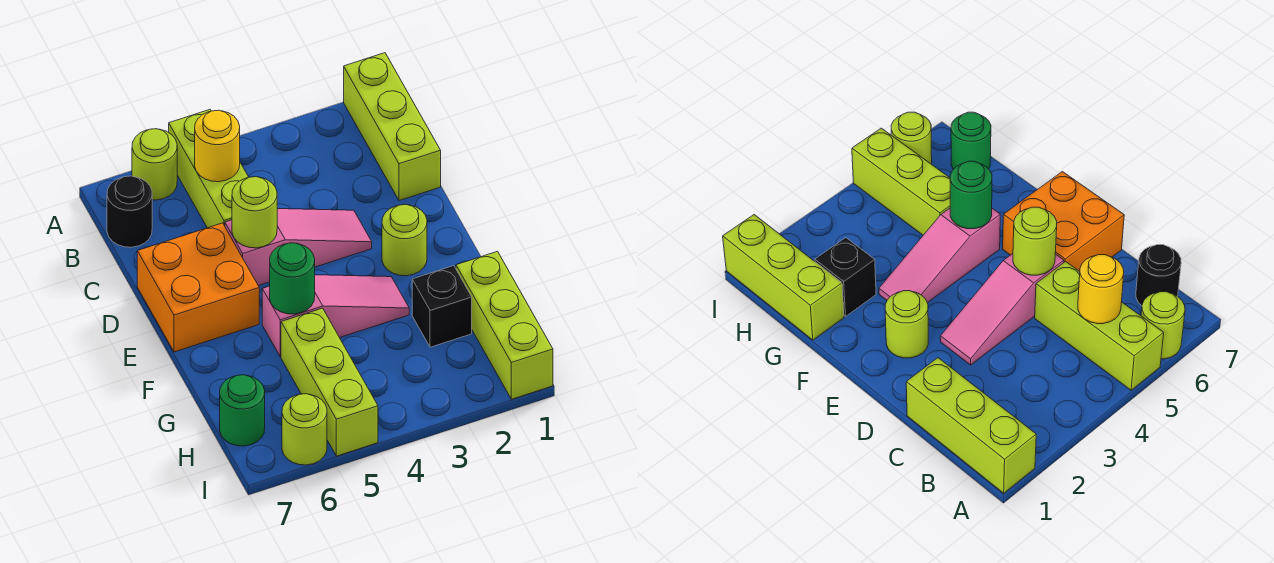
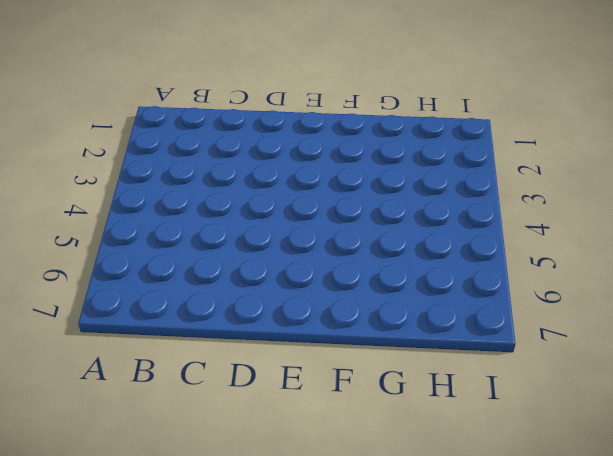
none -> lime brick A1:C1 level 1
none -> lime brick A5:C5 level 1
none -> lime round brick A6 level 1

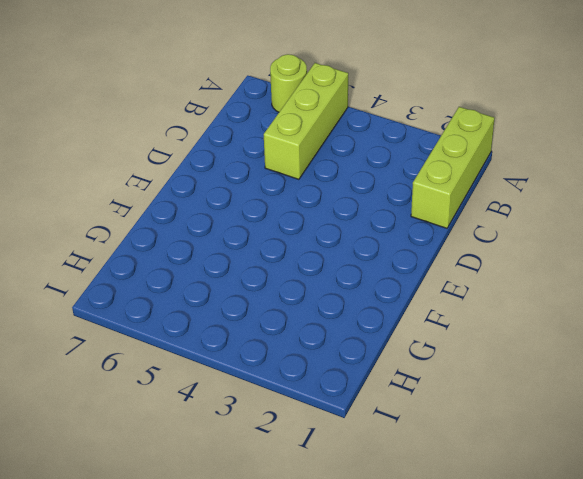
none -> black round brick B7 level 1
none -> pink slope D3:D5 level 1 top 5
none -> orange brick D6:E7 level 1

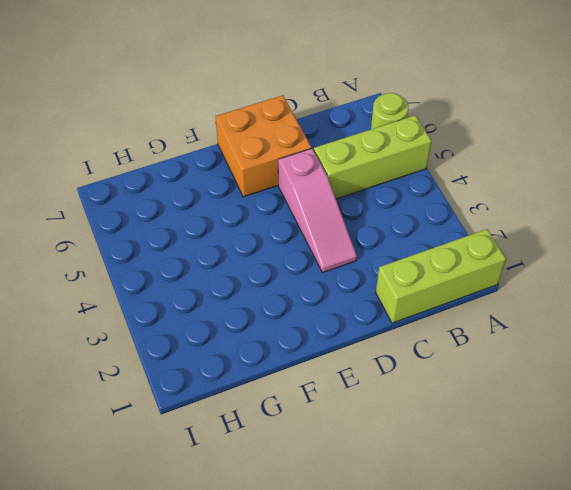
none -> black round brick B7 level 1
none -> lime round brick E2 level 1
none -> pink slope F3:F5 level 1 top 5

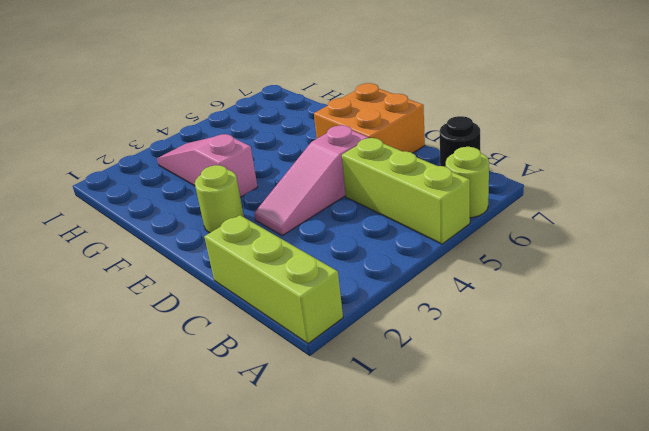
pink slope F3:H3 level 1 top F -> pink slope F3:F5 level 1 top 5
none -> lime brick G1:I1 level 1
none -> black brick G2 level 1
none -> lime brick G5:I5 level 1

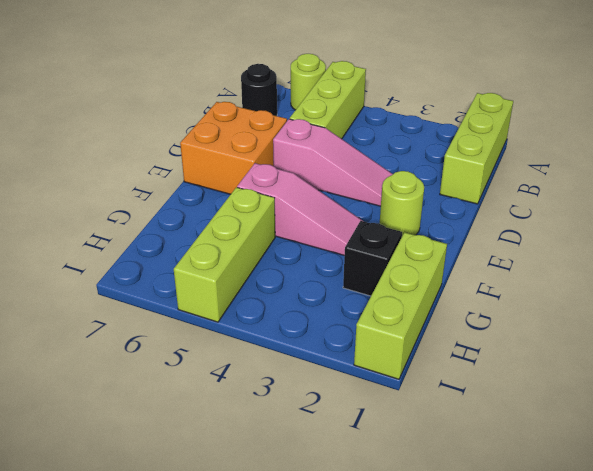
none -> green round brick H7 level 1
none -> lime round brick I6 level 1
none -> yellow round brick B5 level 2

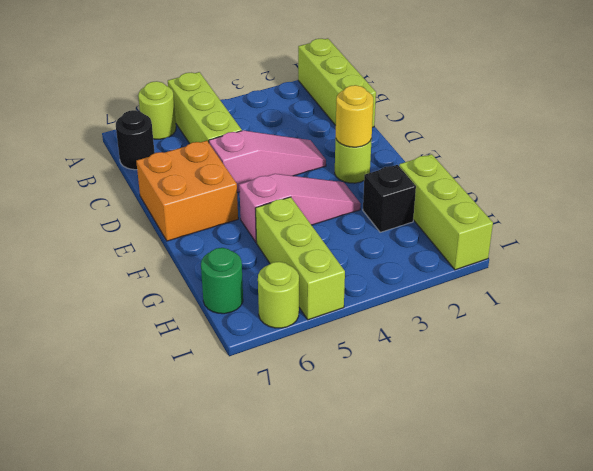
yellow round brick E2 level 2 -> yellow round brick B5 level 2
none -> lime round brick D5 level 2
none -> green round brick F5 level 2

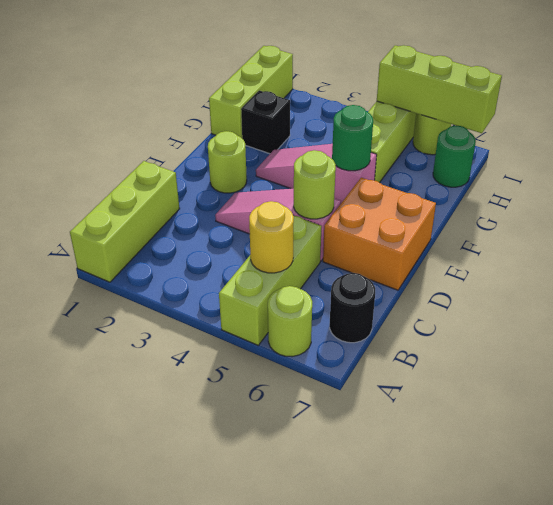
lime brick I5:I7 level 2 -> none

